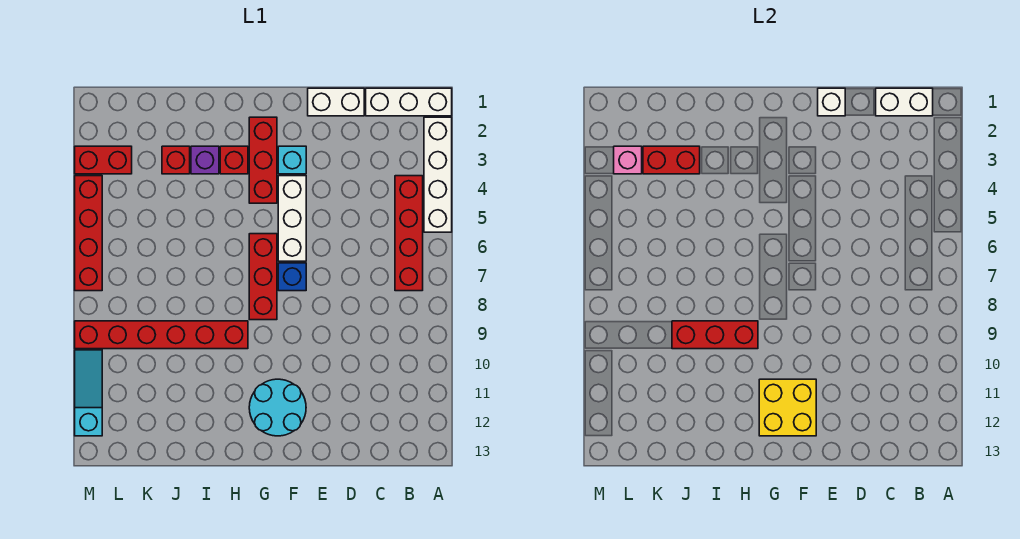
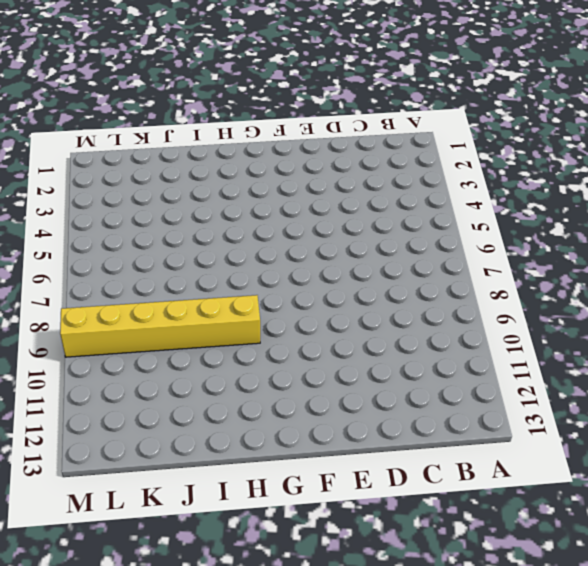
yellow brick H9:M9 level 1 -> red brick H9:M9 level 1
none -> white brick A1:C1 level 1
none -> white brick A2:A5 level 1
none -> red brick B4:B7 level 1

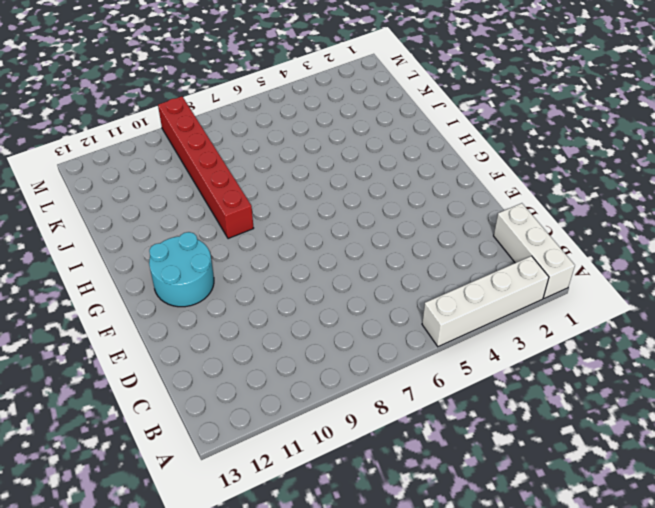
none -> red brick B4:B7 level 1
none -> white brick D1:E1 level 1
none -> cyan brick F3 level 1

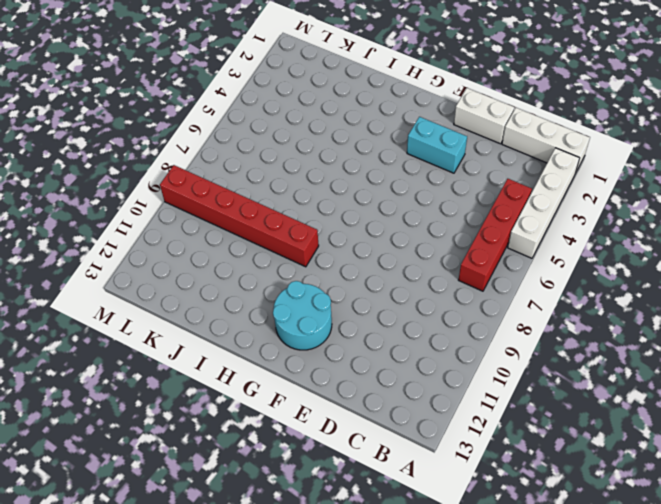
cyan brick E3:F3 level 1 -> cyan brick F3 level 1
none -> white brick F4:F6 level 1
none -> blue brick F7 level 1
none -> red brick G2:G4 level 1

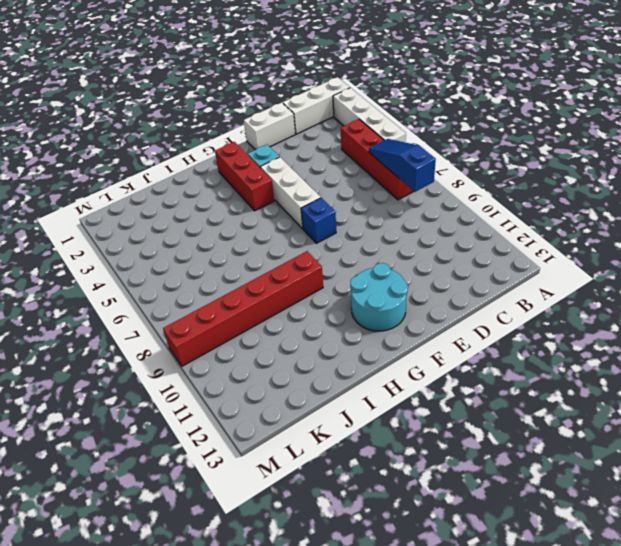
blue slope B6:B8 level 2 top 8 -> none
none -> red brick G6:G8 level 1
none -> red brick H3 level 1
none -> purple brick I3 level 1

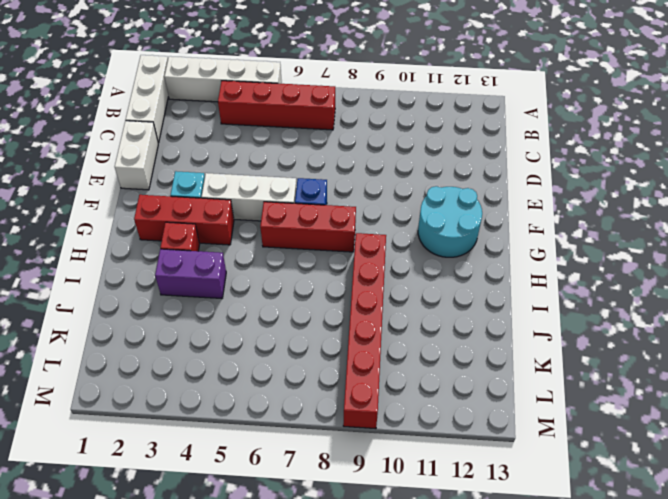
purple brick I3:I4 level 1 -> purple brick I3 level 1
none -> red brick J3 level 1
none -> red brick L3:M3 level 1
none -> red brick M4:M7 level 1

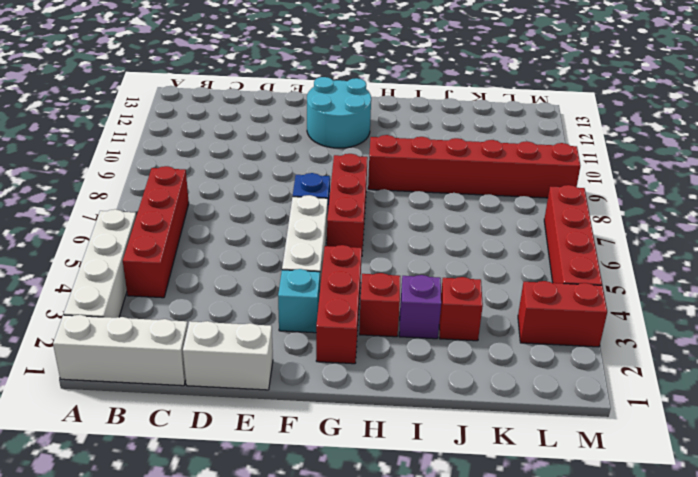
none -> cyan slope M10:M12 level 1 top 12
none -> white brick B1:C1 level 2
none -> white brick E1 level 2

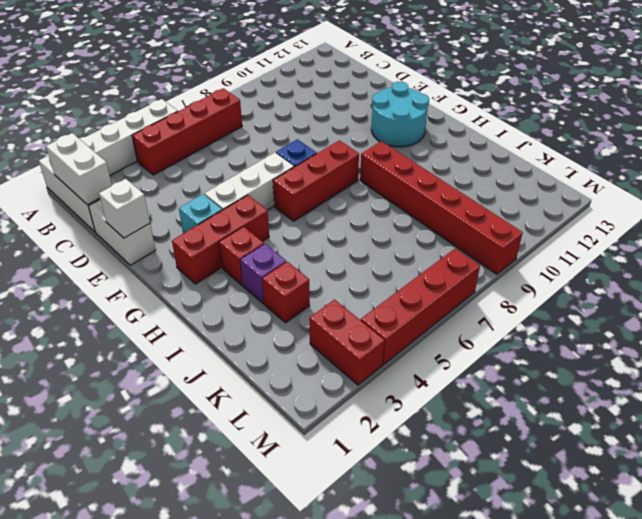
none -> cyan slope M10:M12 level 1 top 12
none -> yellow brick F11:G12 level 2
none -> red brick H9:J9 level 2

